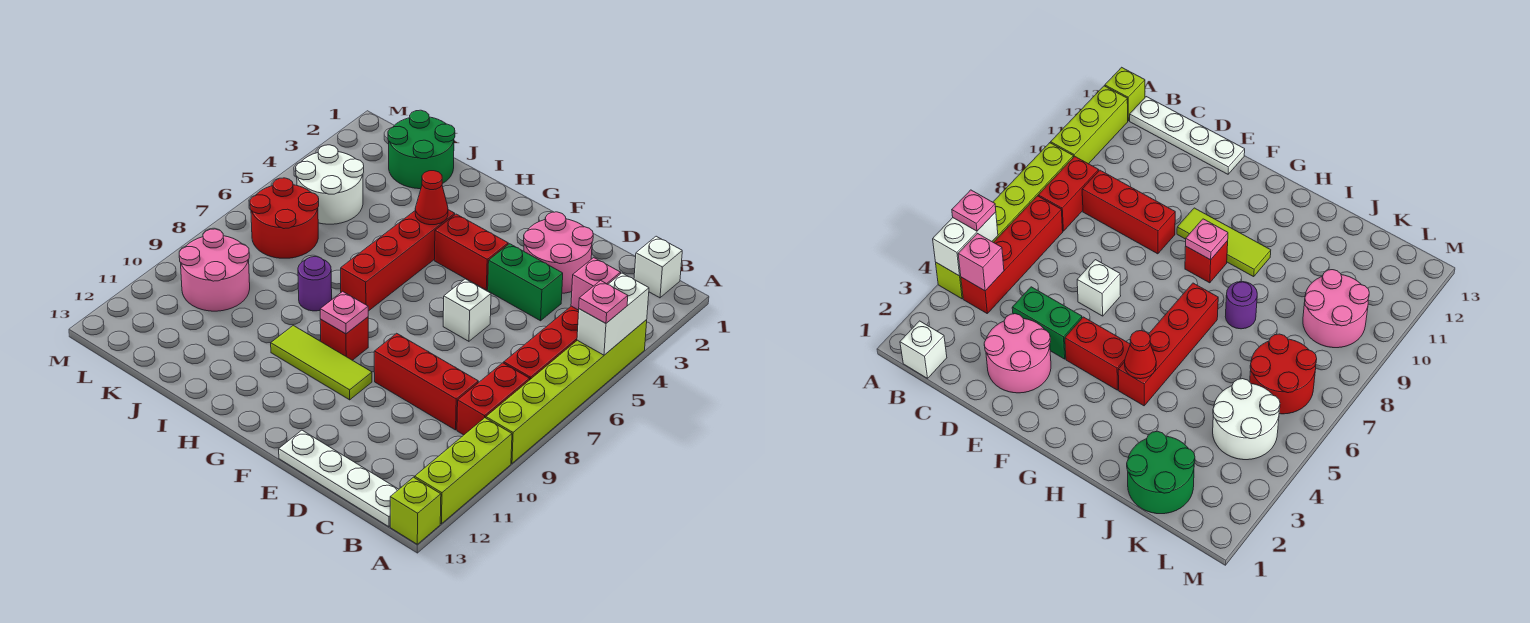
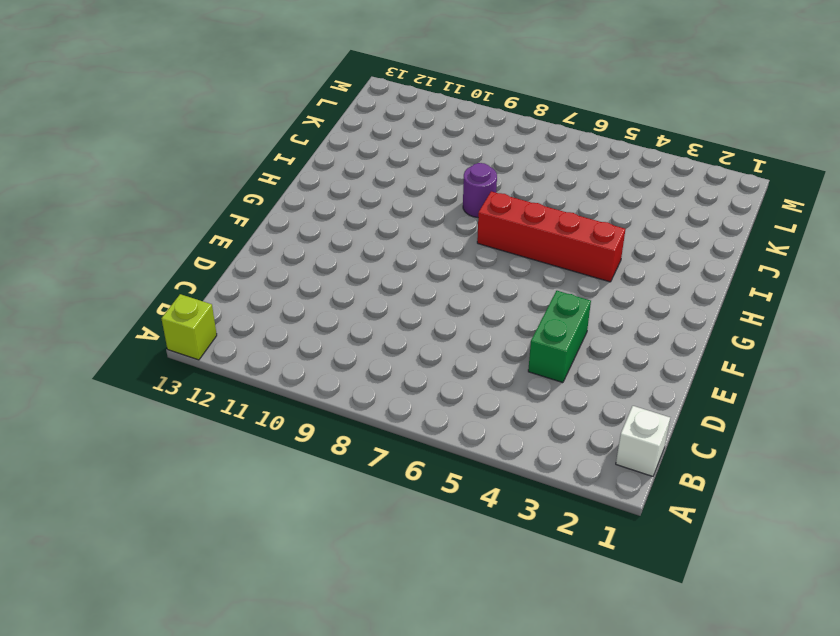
none -> lime brick A4:A9 level 1
none -> lime brick A10:A12 level 1
none -> red brick B4:B7 level 1

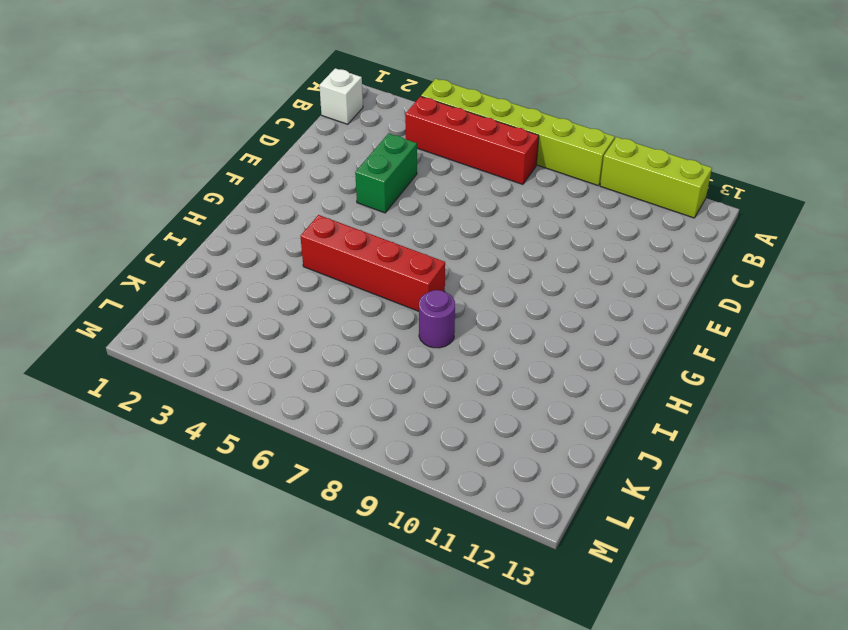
none -> lime brick A13 level 1
none -> red brick B8:B9 level 1
none -> white plate B13:E13 level 1

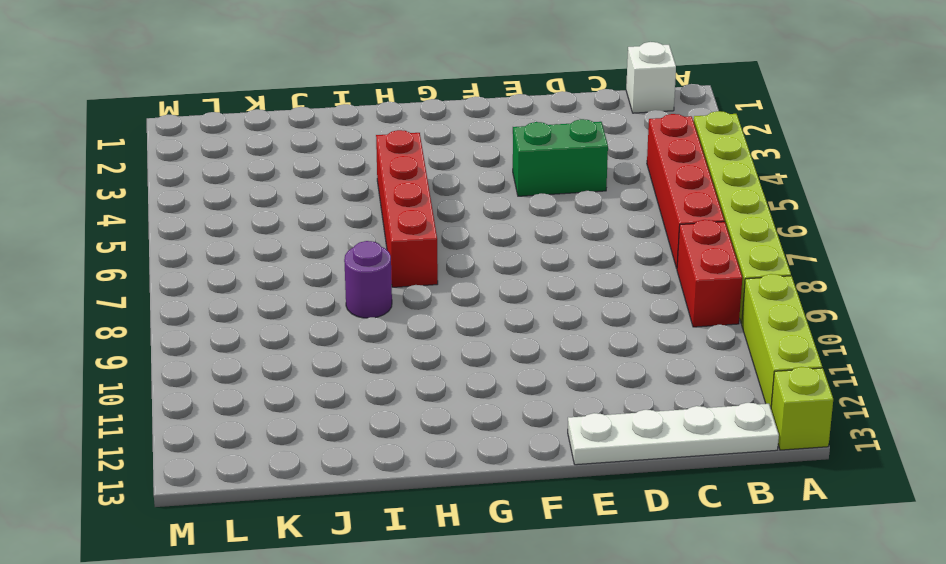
none -> red brick C9:E9 level 1
none -> pink round brick D2:E3 level 1
none -> white brick E6 level 1

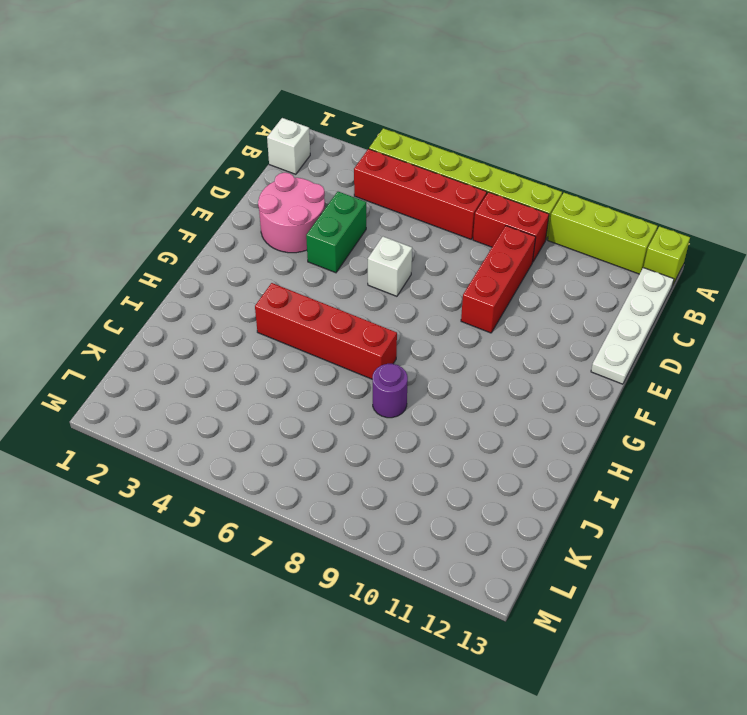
none -> red brick F4:G4 level 1
none -> lime tile F10:H10 level 1
none -> red brick G9 level 1

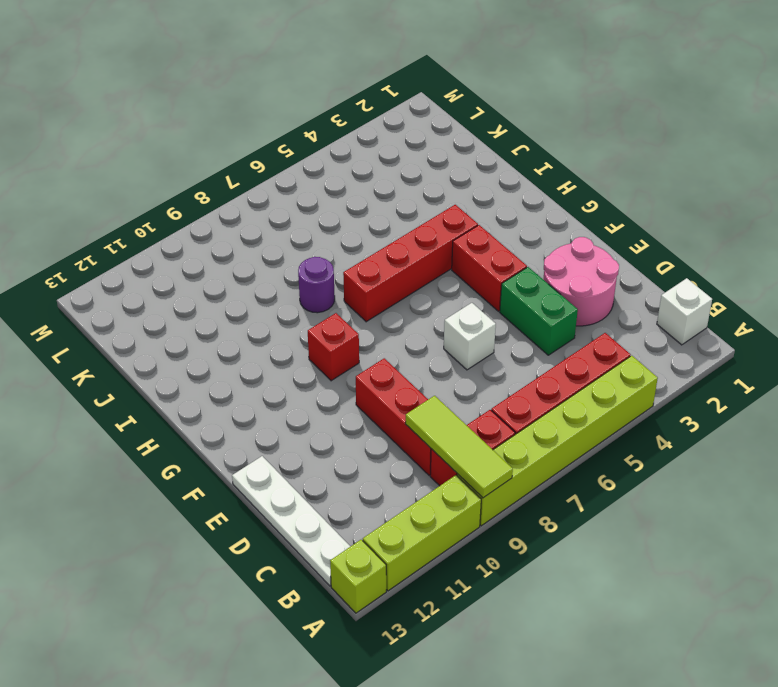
lime tile A9:C9 level 2 -> lime tile F10:H10 level 1
none -> green round brick J1:K2 level 1
none -> white round brick K4:L5 level 1
none -> red round brick K6:L7 level 1

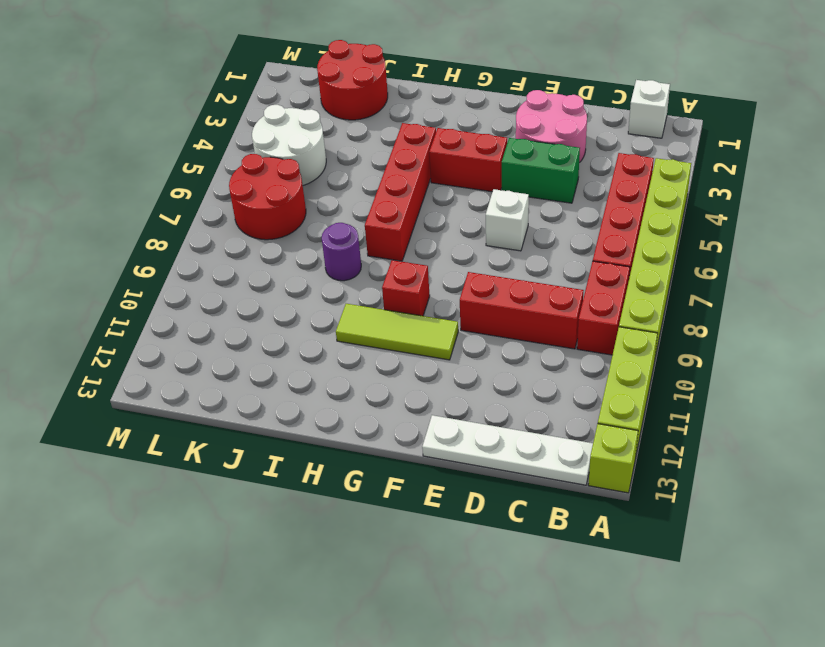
red round brick J1:K2 level 1 -> green round brick J1:K2 level 1
none -> pink round brick K9:L10 level 1
none -> white brick A4:A5 level 2
none -> pink brick B4 level 2

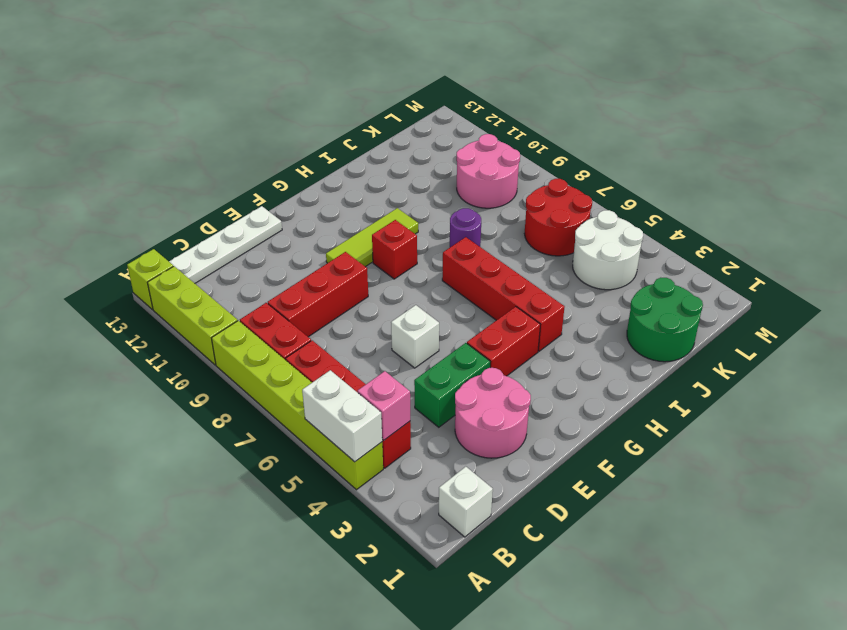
none -> pink plate G9 level 2
none -> red cone H4 level 2
none -> pink plate A5 level 3

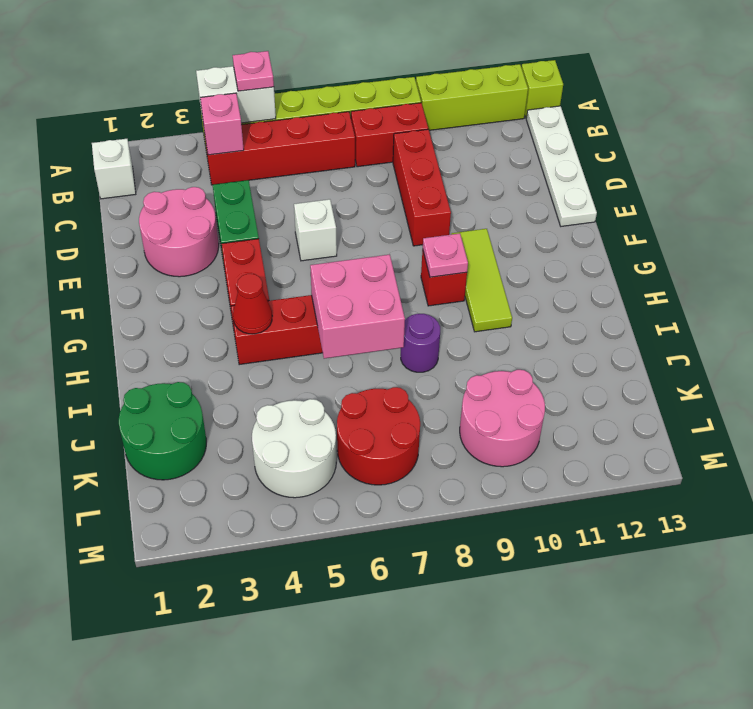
pink brick H6:I7 level 2 -> none

